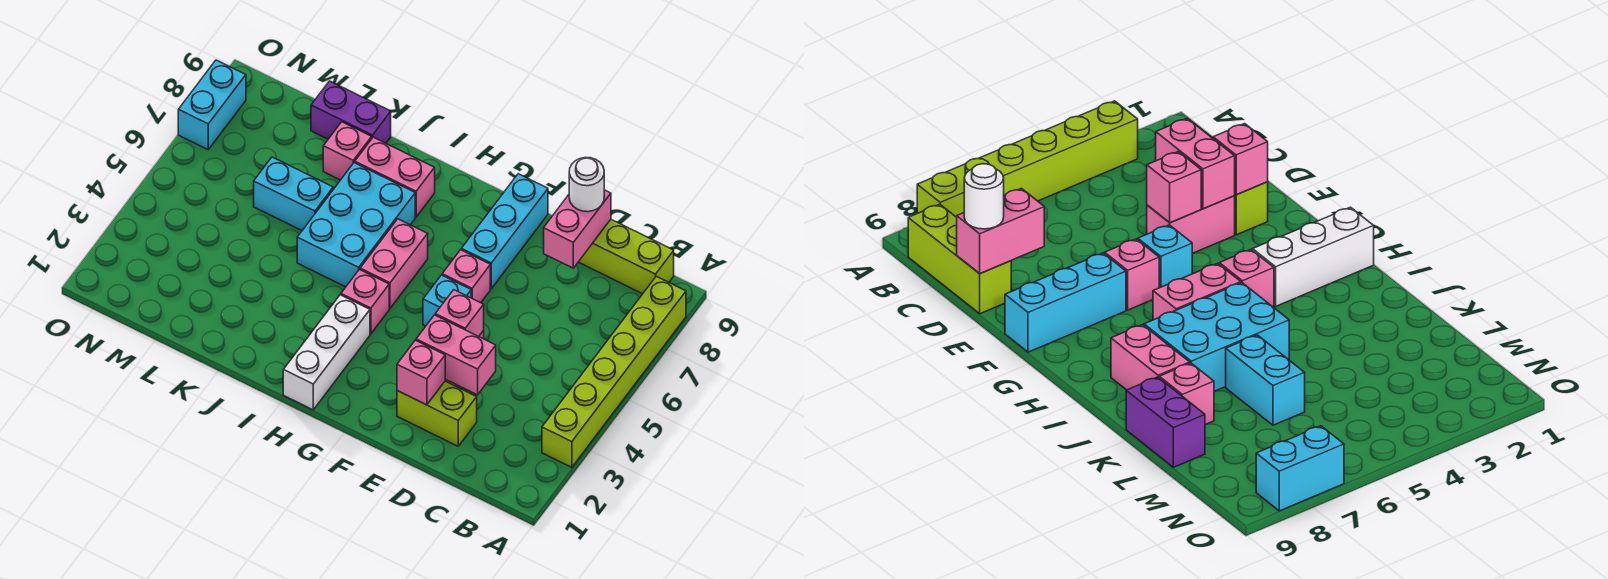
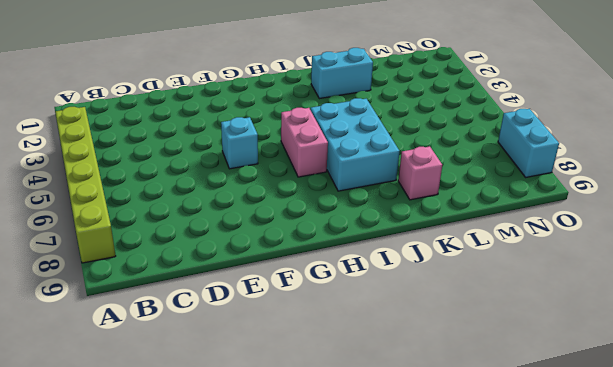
cyan brick J2:K2 level 1 -> cyan brick K6:L6 level 1
none -> lime brick B9:D9 level 1
none -> lime brick D2:E2 level 1
none -> pink brick E3:E4 level 1

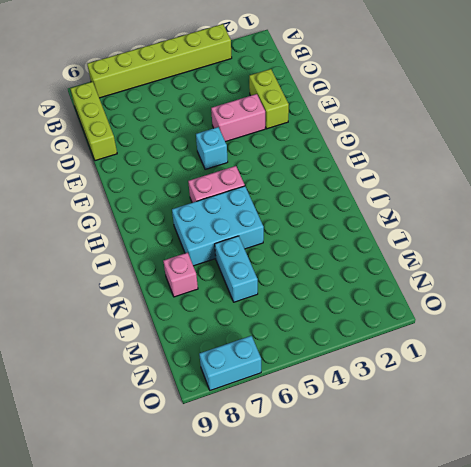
none -> pink brick F6 level 1
none -> cyan brick F7:F9 level 1
none -> white brick H1:H3 level 1

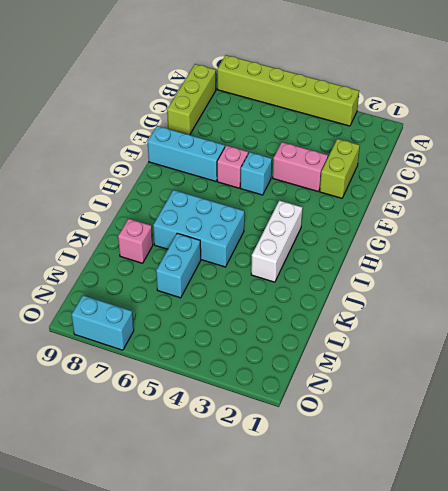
white brick H3:J3 level 1 -> white brick H1:H3 level 1
none -> pink brick H4 level 1
none -> pink brick H5:H6 level 1
none -> pink brick I8:J8 level 1

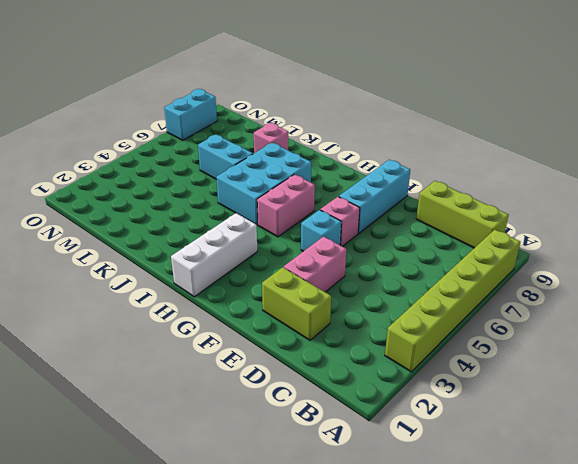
none -> pink brick H4 level 1
none -> pink brick I8:J8 level 1
none -> purple brick K9:L9 level 1

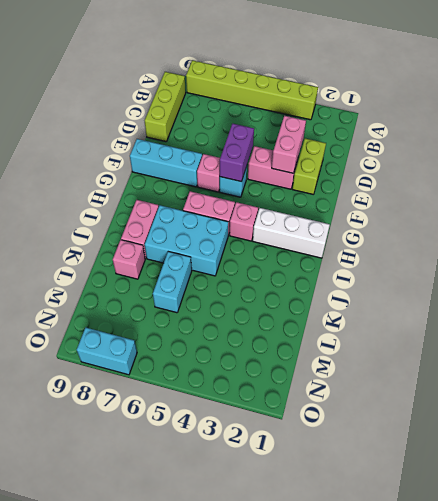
purple brick E5:F5 level 2 -> purple brick K9:L9 level 1
none -> pink brick D8:D9 level 2
none -> pink brick E2 level 2
none -> pink brick E4 level 2

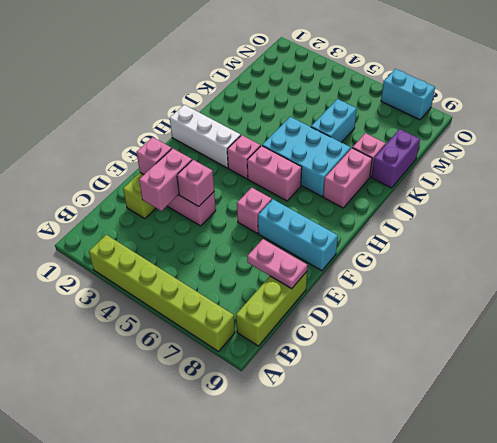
pink plate D8:D9 level 2 -> pink brick D8:D9 level 2
none -> cyan brick F5 level 1
none -> white round brick D9 level 3

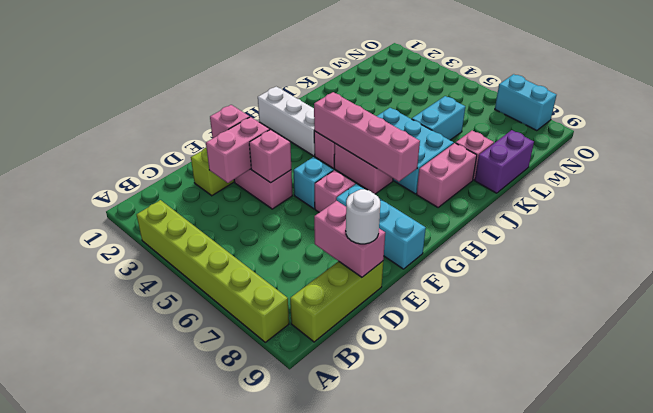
pink brick H4:H7 level 2 -> none

